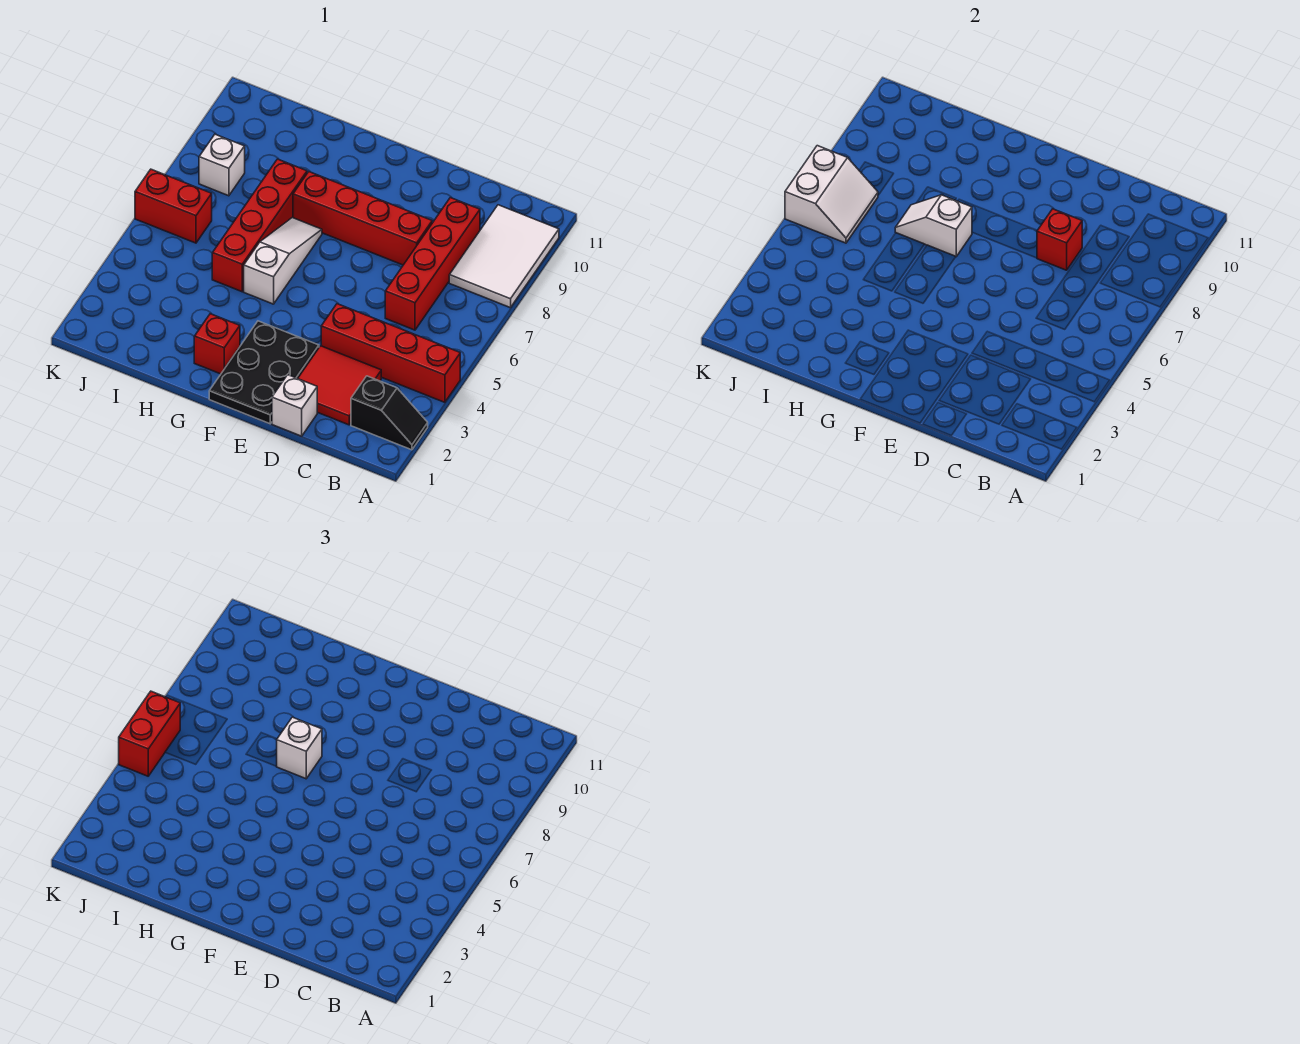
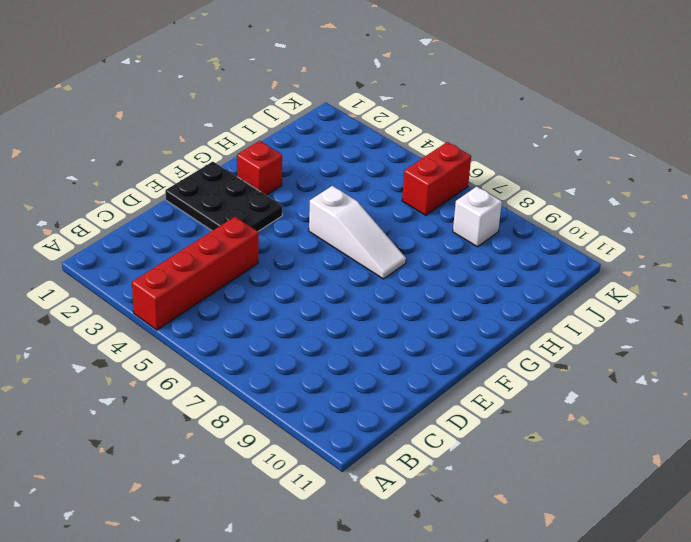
none -> black slope A2:B2 level 1 top B
none -> white tile A8:B10 level 1
none -> red tile C2:D3 level 1

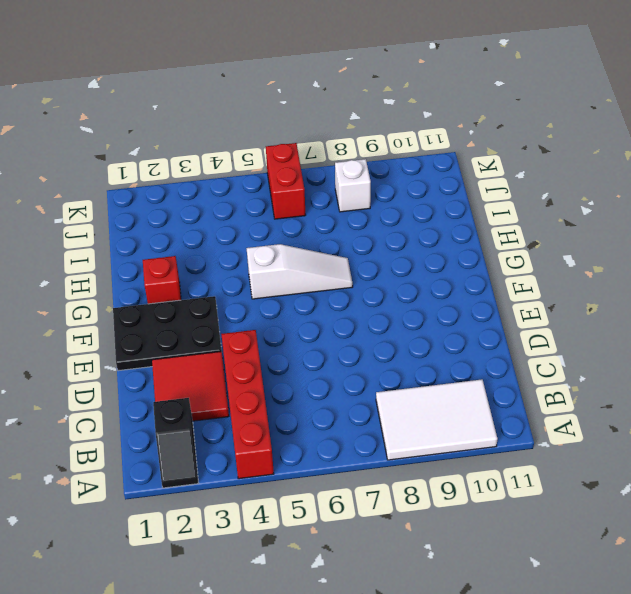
none -> red brick C6:C9 level 1
none -> white brick D1 level 1
none -> red brick D8:G8 level 1

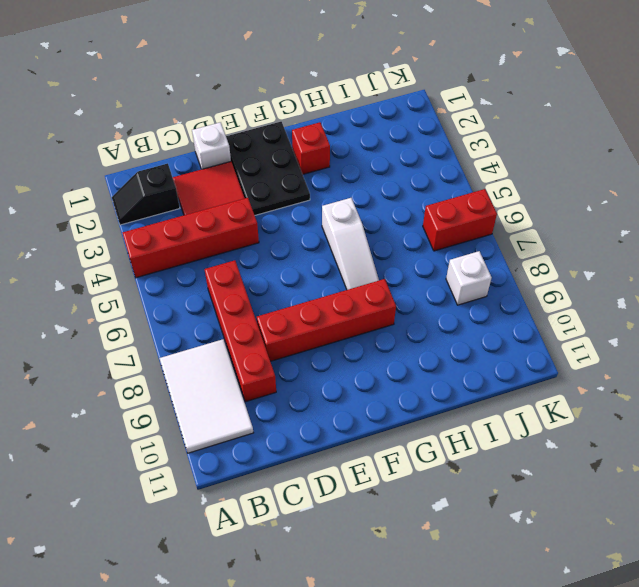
none -> red brick H5:H8 level 1
none -> red brick D8 level 2
none -> white slope G7:H7 level 2 top G

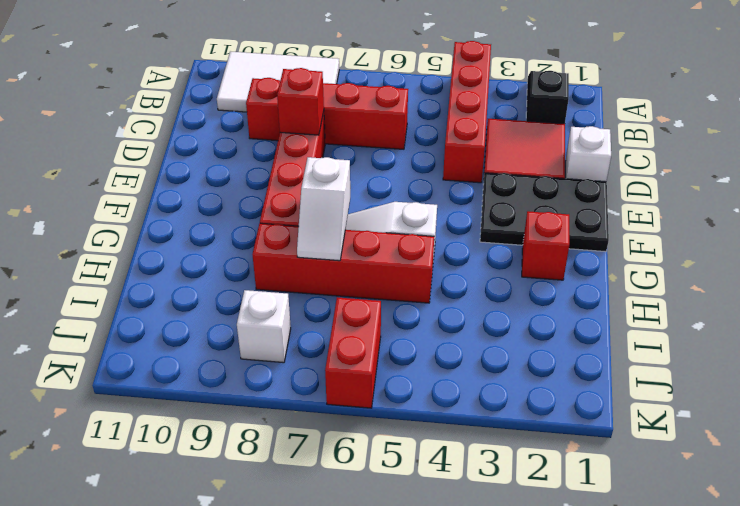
none -> white slope J6:K7 level 2 top K
none -> white brick G7 level 3
none -> red brick K5:K6 level 3

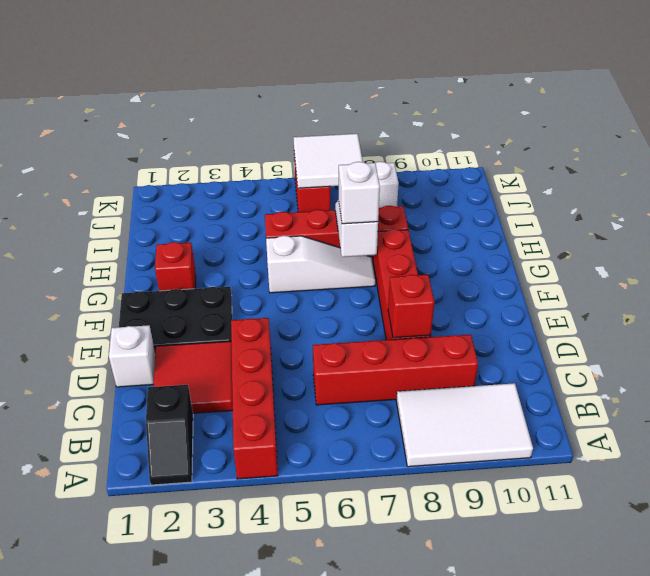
white tile J6:K7 level 2 -> white slope J6:K7 level 2 top K
none -> red brick K5:K6 level 3

